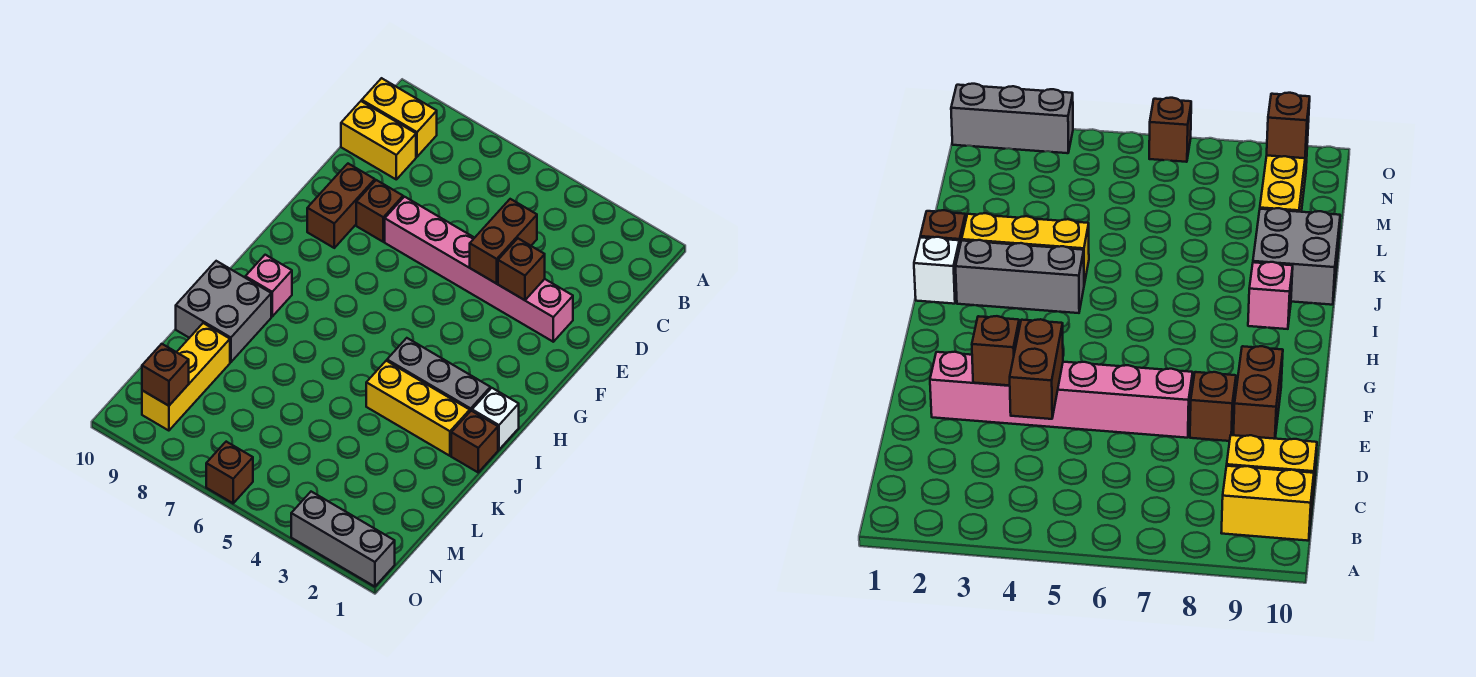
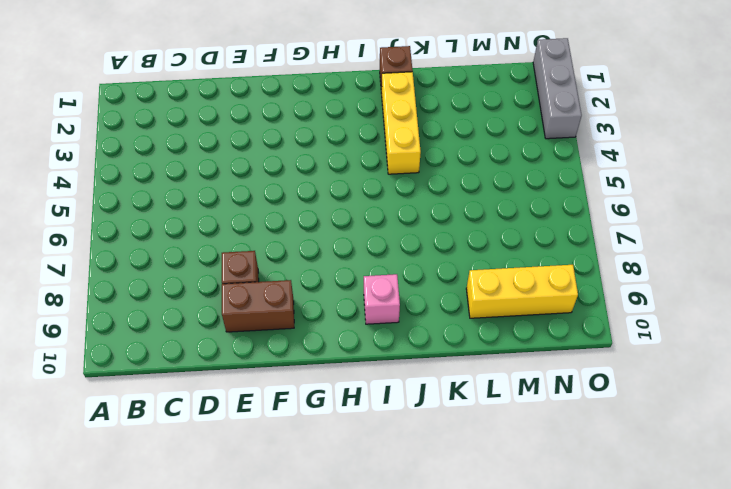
none -> yellow brick B9:B10 level 1
none -> yellow brick C9:C10 level 1
none -> pink brick E2:E7 level 1

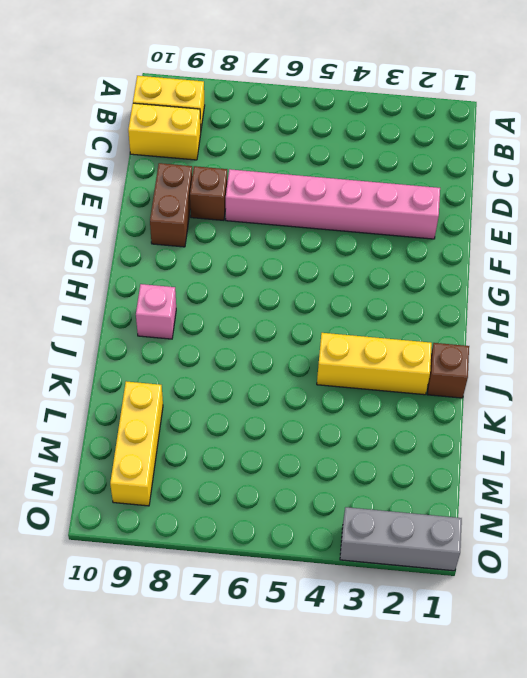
none -> white brick I1 level 1
none -> grey brick I2:I4 level 1
none -> grey brick J9:K10 level 1

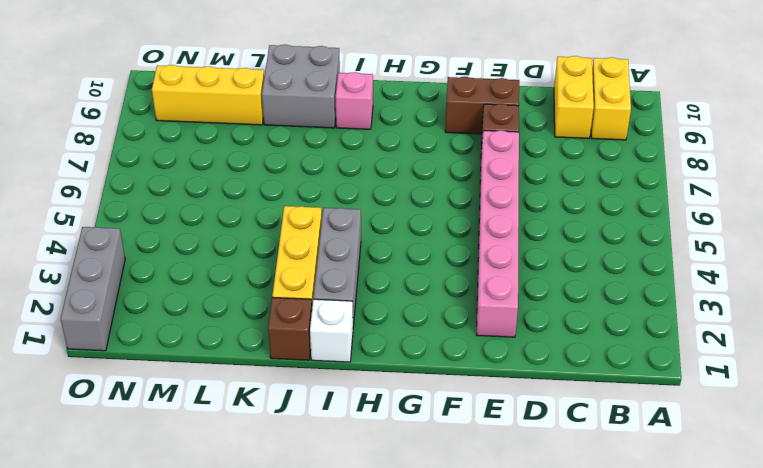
none -> brown brick O6 level 1
none -> brown brick D4:E4 level 2
none -> brown brick E3 level 2

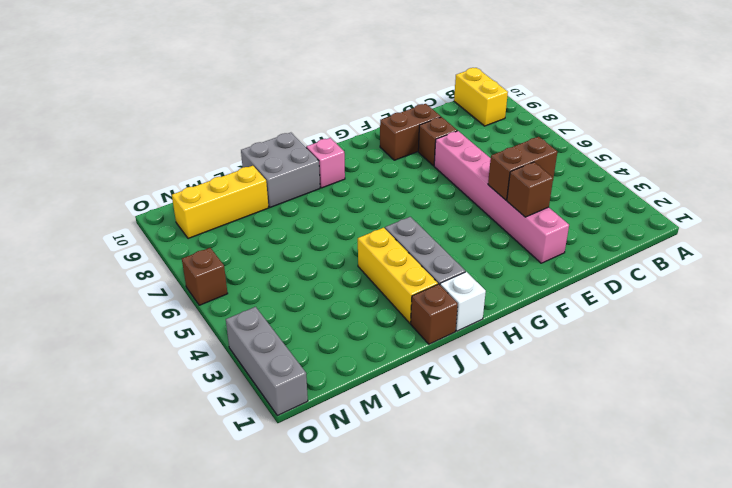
none -> yellow brick C9:C10 level 1
none -> brown brick N9 level 2

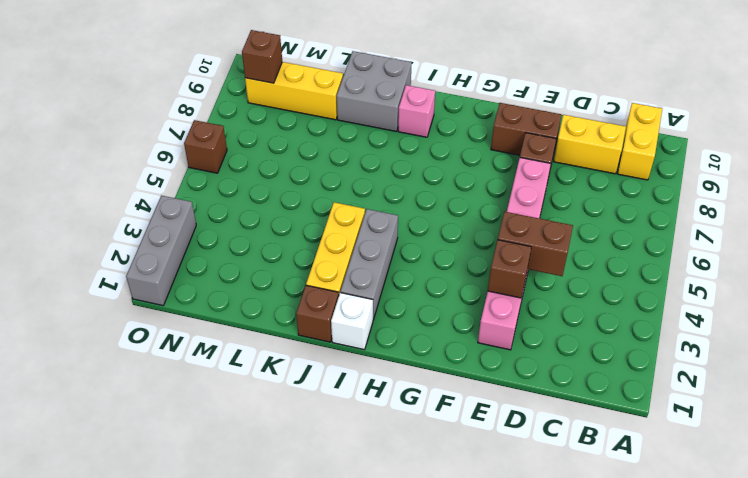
yellow brick C9:D9 level 1 -> yellow brick C9:C10 level 1

